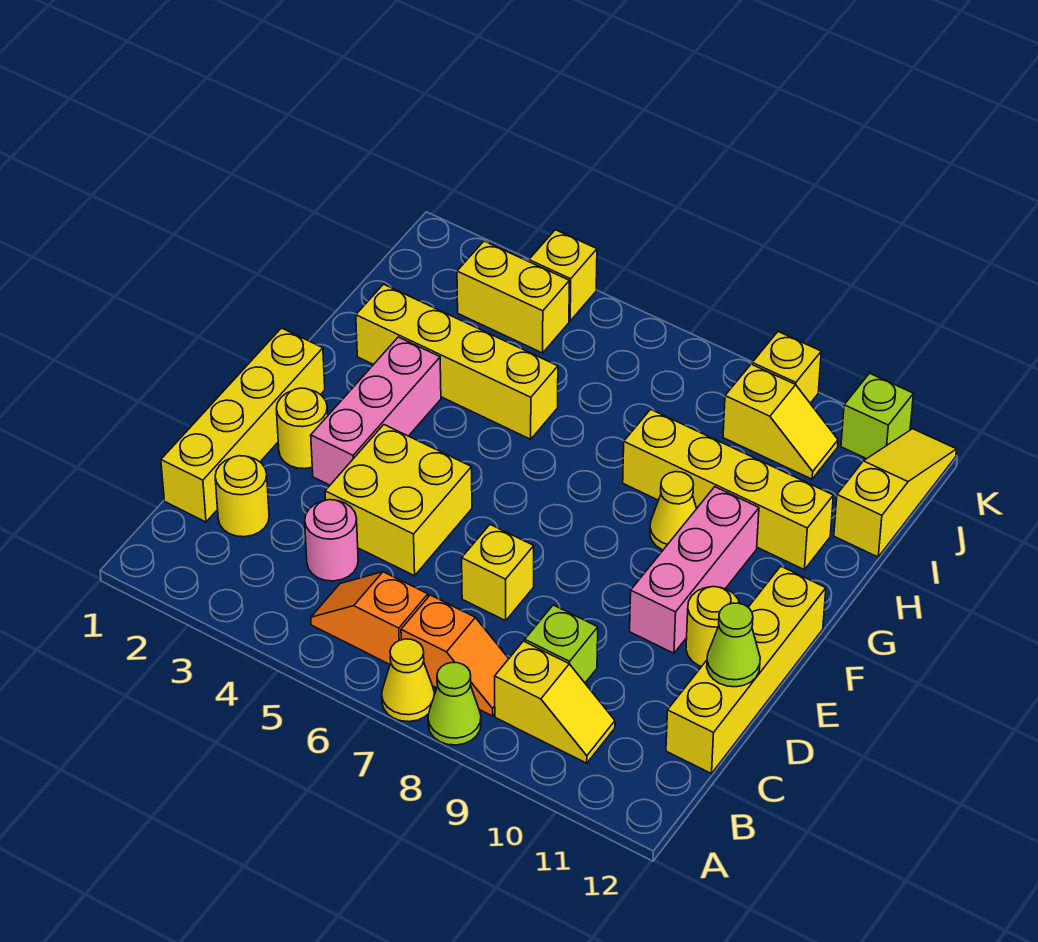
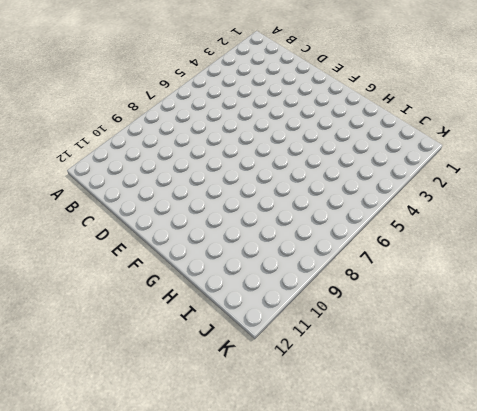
none -> yellow cone A7 level 1
none -> lime cone A8 level 1
none -> orange slope B5:B6 level 1 top 6

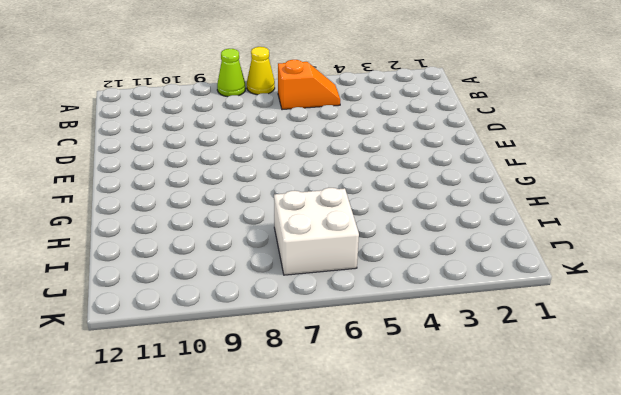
white brick I6:J7 level 1 -> none
none -> orange slope B7:B8 level 1 top 7
none -> yellow slope B9:B10 level 1 top 9
none -> yellow brick C1:F1 level 1

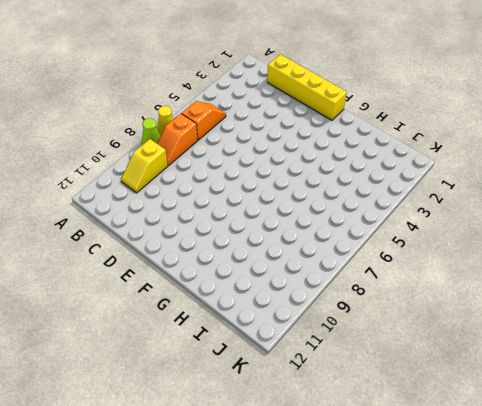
none -> yellow round brick C2 level 1
none -> pink round brick C4 level 1
none -> lime brick C9 level 1

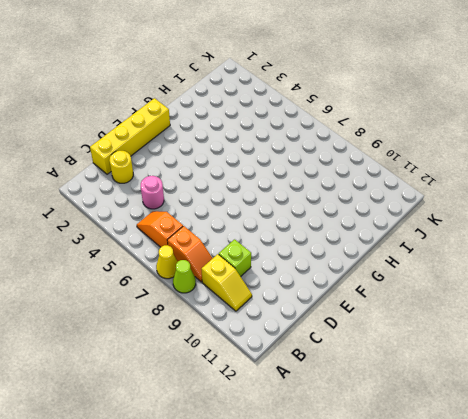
none -> yellow brick C12:F12 level 1
none -> yellow brick D4:E5 level 1
none -> yellow brick D7 level 1

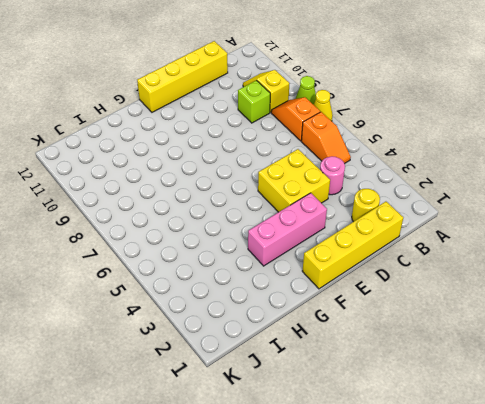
none -> yellow brick D7 level 1
none -> yellow round brick E2 level 1
none -> pink brick E10:G10 level 1

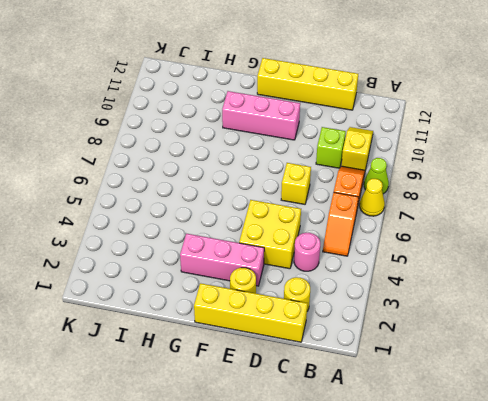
none -> yellow round brick E11 level 1
none -> yellow cone G9 level 1
none -> yellow brick H2:H5 level 1

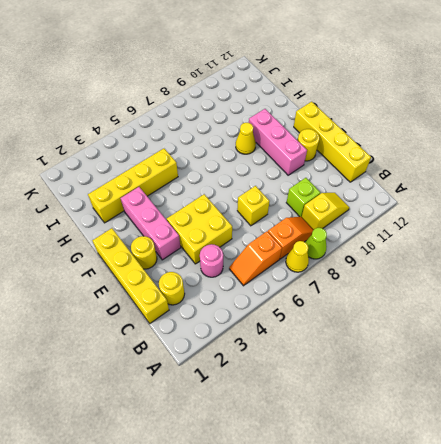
none -> yellow brick H8:H11 level 1
none -> yellow slope I12:K12 level 1 top I
none -> yellow brick J3:J4 level 1

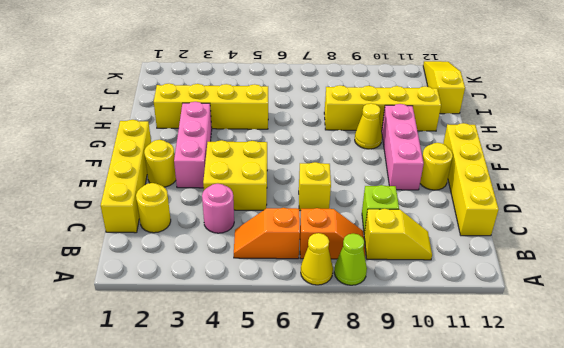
none -> yellow brick J3:J4 level 1
none -> yellow slope J9:J10 level 1 top 9
none -> yellow brick K4 level 1

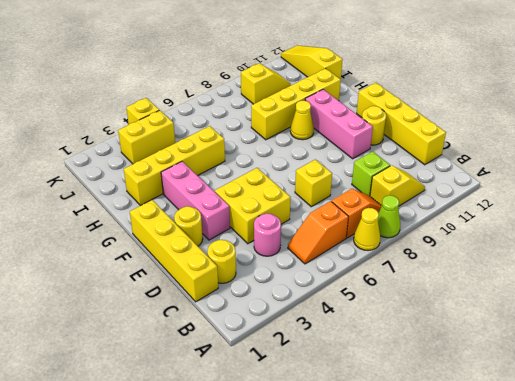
none -> yellow brick K9 level 1
none -> lime brick K11 level 1
none -> lime cone D12 level 2

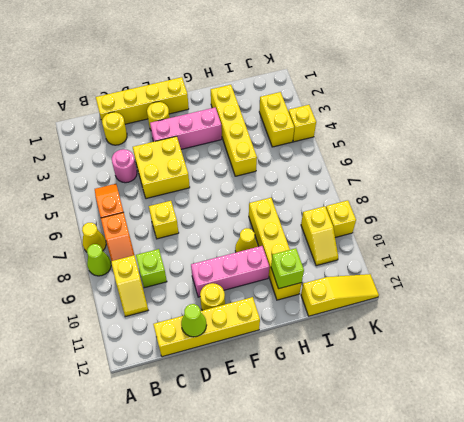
lime brick H11 level 2 -> lime brick K11 level 1

